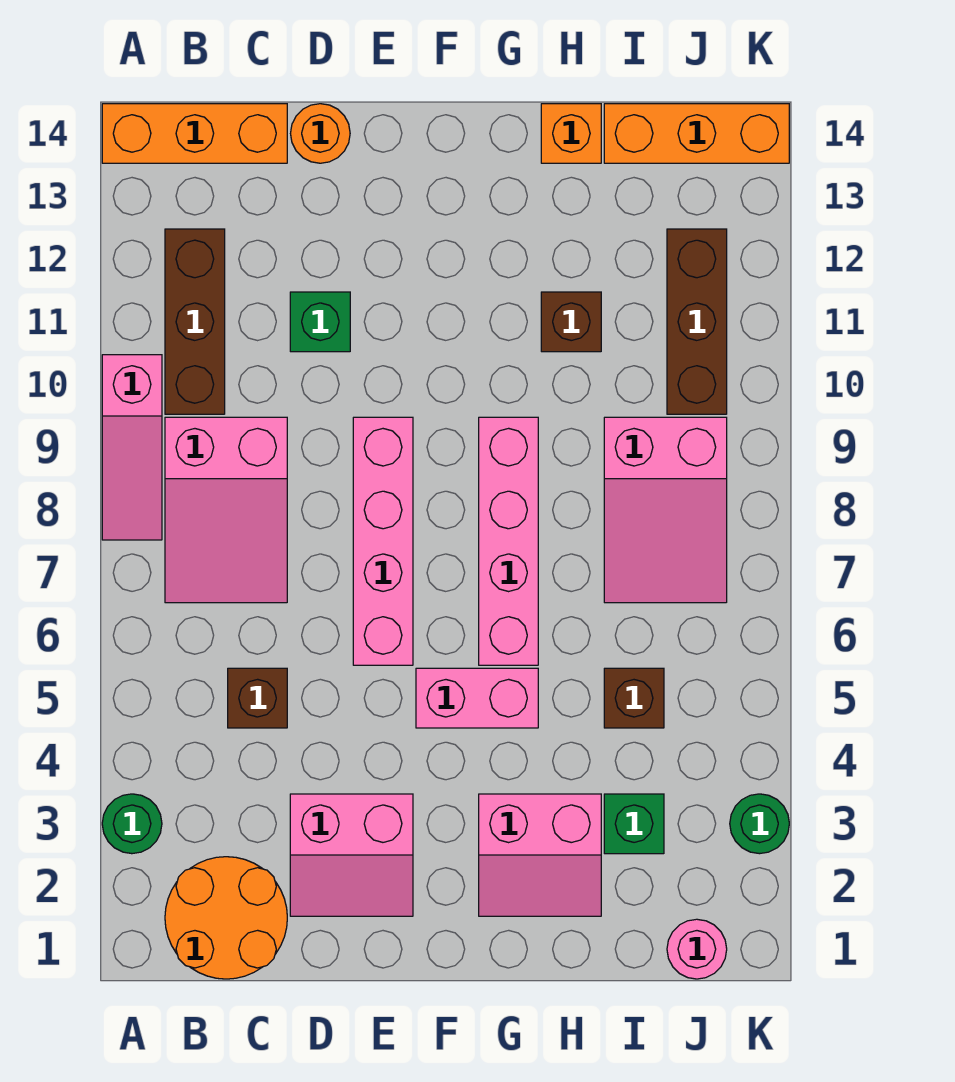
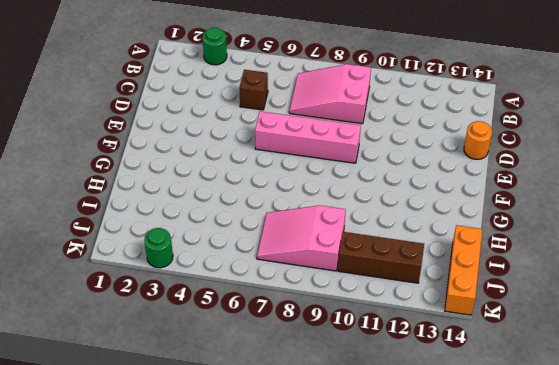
none -> pink slope A8:A10 level 1 top 10
none -> orange brick A14:C14 level 1
none -> orange round brick B1:C2 level 1

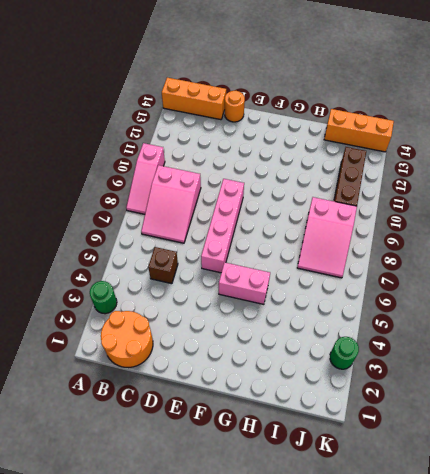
none -> brown brick B10:B12 level 1
none -> pink slope D2:E3 level 1 top 3
none -> green brick D11 level 1

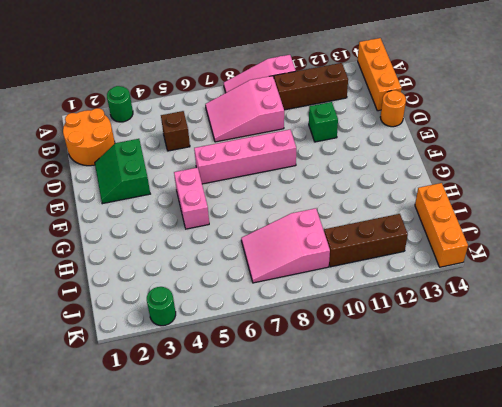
green slope D2:E3 level 1 top 3 -> pink slope D2:E3 level 1 top 3
none -> pink slope G2:H3 level 1 top 3
none -> pink brick G6:G9 level 1
none -> brown brick H11 level 1

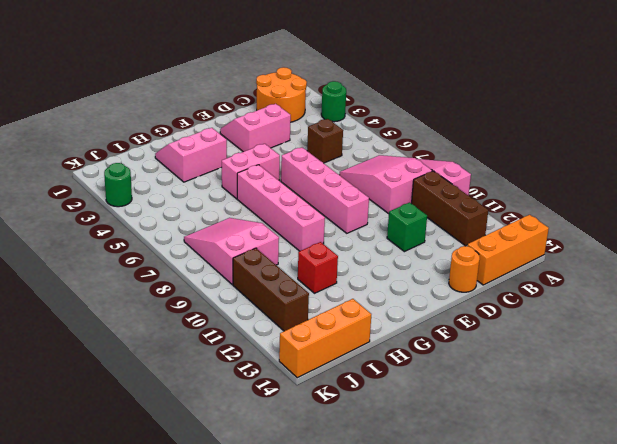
red brick H11 level 1 -> brown brick H11 level 1
none -> orange brick H14 level 1
none -> green brick I3 level 1
none -> brown brick I5 level 1

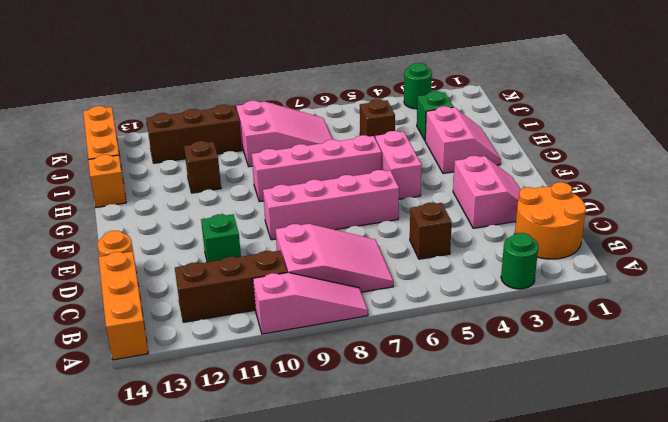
none -> pink round brick J1 level 1

